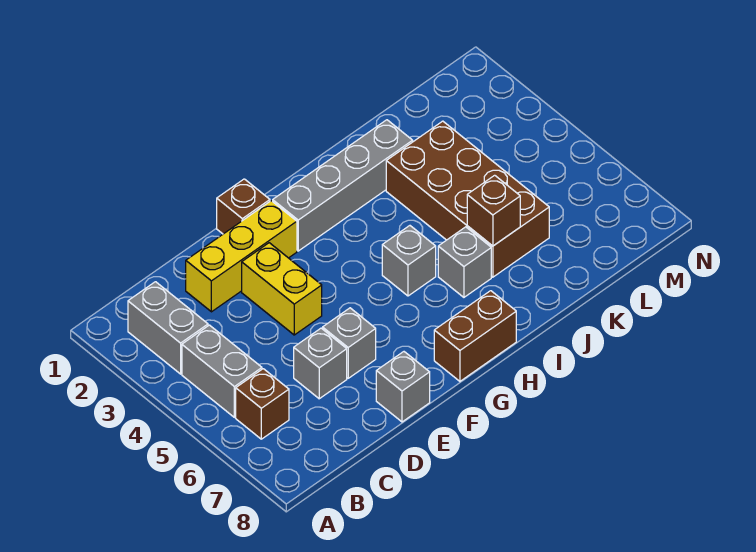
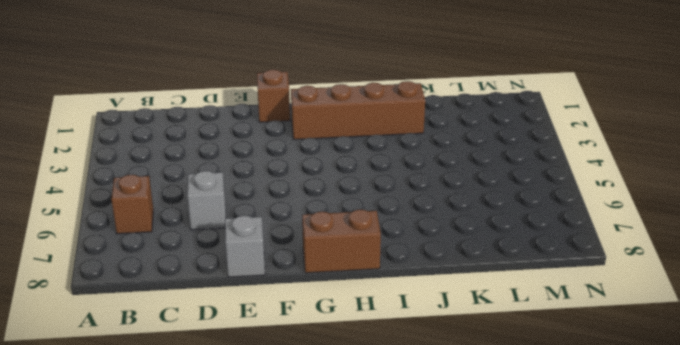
brown brick G2:J2 level 1 -> grey brick G2:J2 level 1
none -> grey brick B2:B3 level 1
none -> grey brick B4:B5 level 1
none -> yellow brick D2:F2 level 1

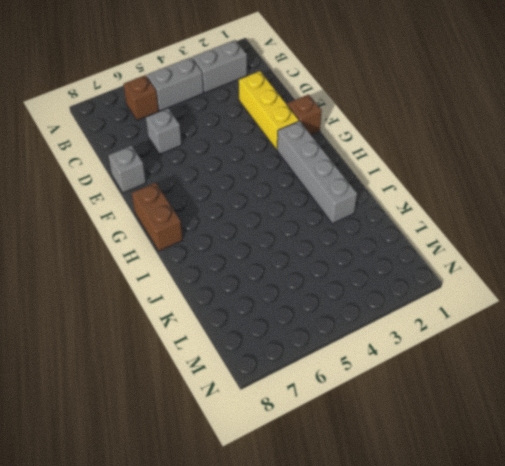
none -> yellow brick E3:E4 level 1
none -> grey brick E6 level 1
none -> grey brick H5 level 1

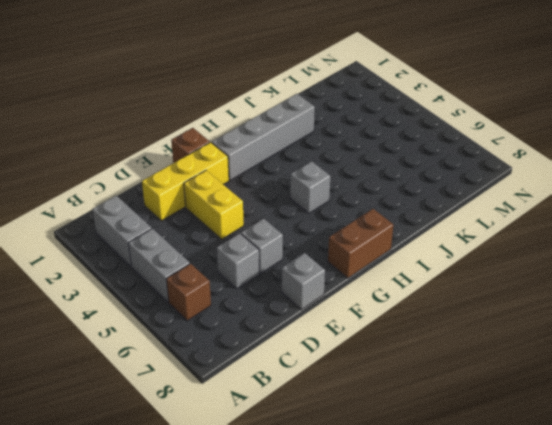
none -> grey brick I6 level 1
none -> brown brick J3:K6 level 1
none -> brown brick J6 level 2

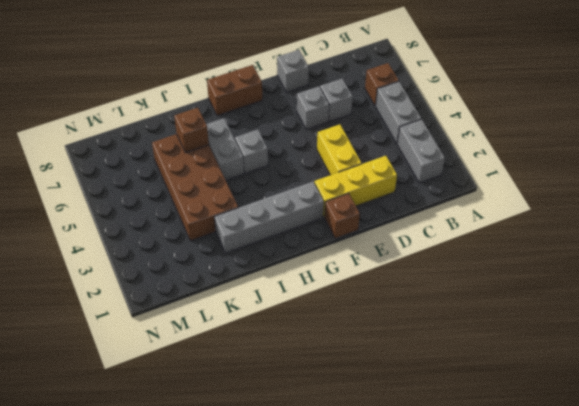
grey brick I5:I6 level 1 -> grey brick I6 level 1

